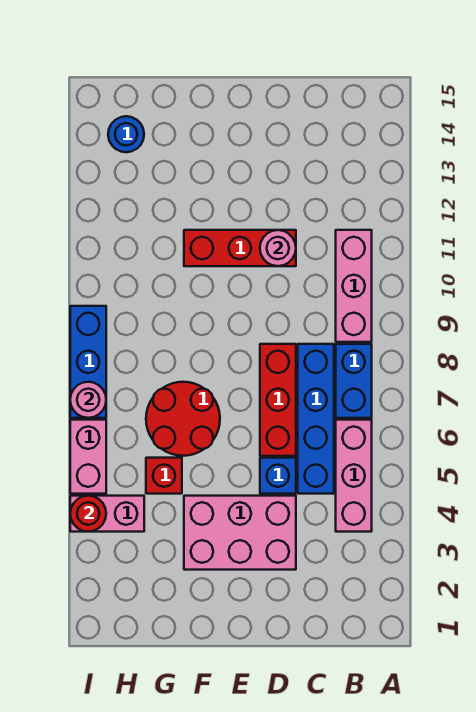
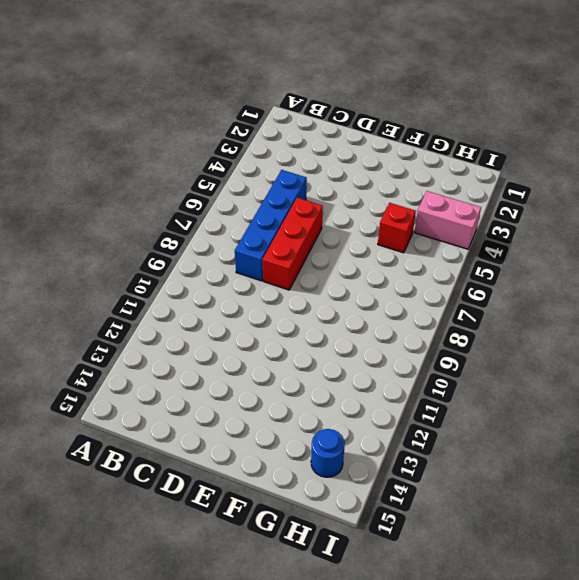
none -> pink brick B4:B6 level 1
none -> blue brick B7:B8 level 1
none -> pink brick B9:B11 level 1

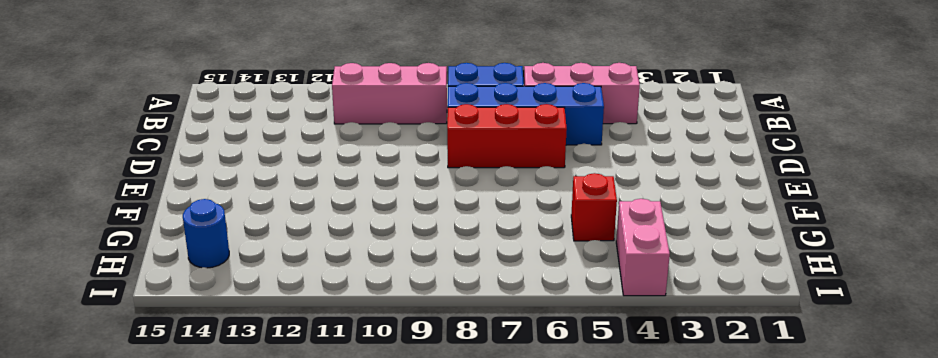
none -> pink brick D3:F4 level 1
none -> blue brick D5 level 1
none -> red brick D11:F11 level 1

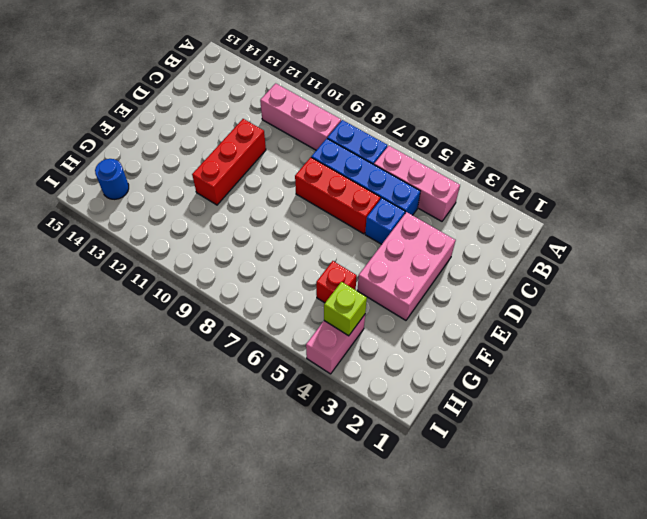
lime brick H4 level 2 -> none
none -> red round brick F6:G7 level 1
none -> pink brick I5:I6 level 1
none -> blue brick I7:I9 level 1

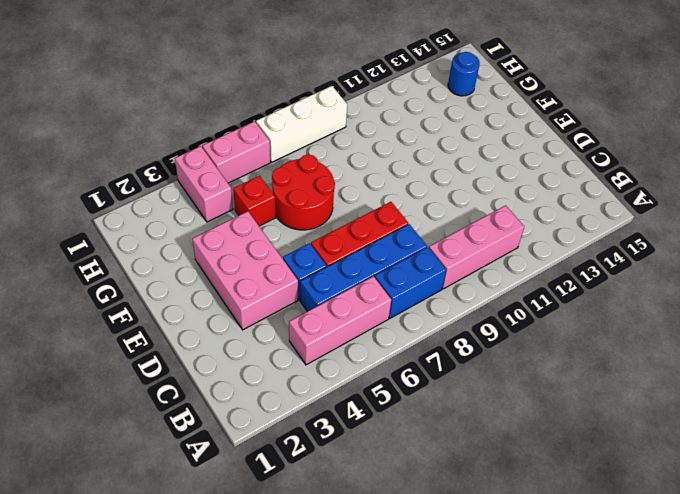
white brick I7:I9 level 1 -> blue brick I7:I9 level 1
none -> red brick D11:F11 level 1
none -> pink round brick D11 level 2
none -> red round brick I4 level 2

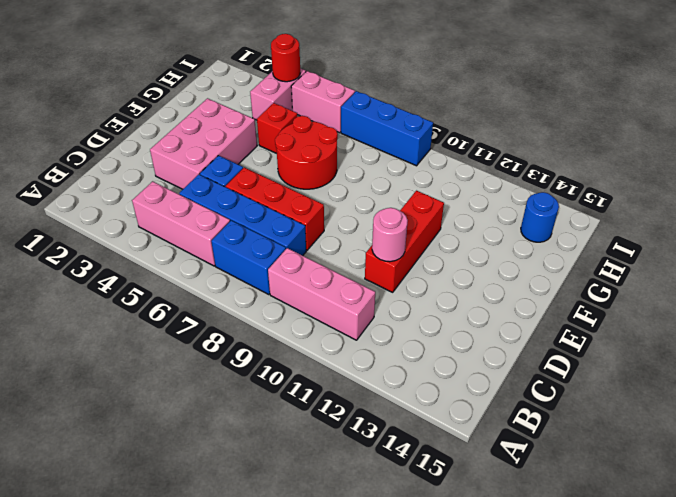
none -> pink round brick I7 level 2

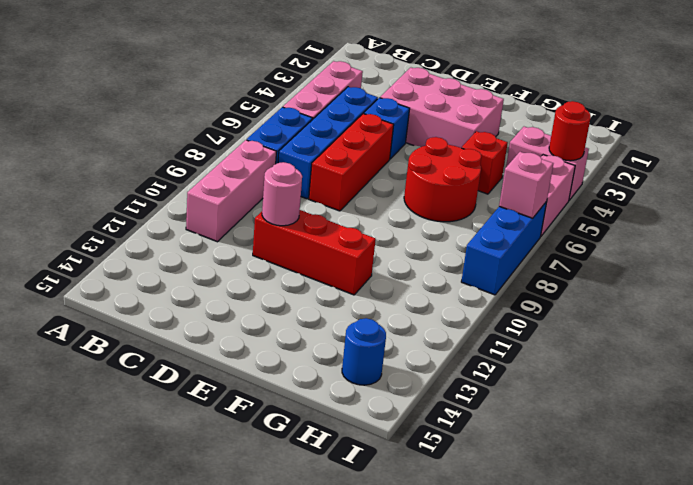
pink brick I7 level 2 -> pink round brick I7 level 2

